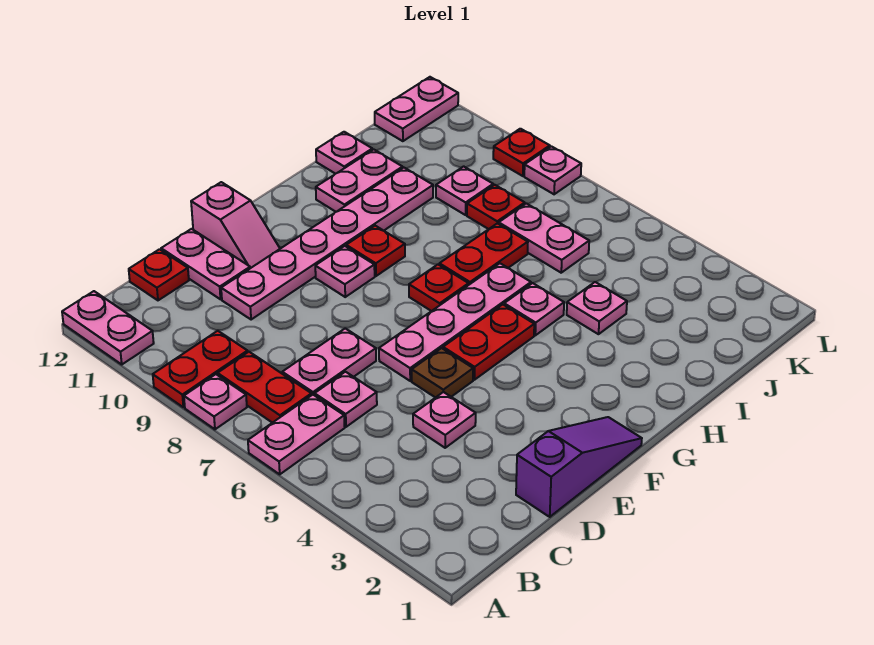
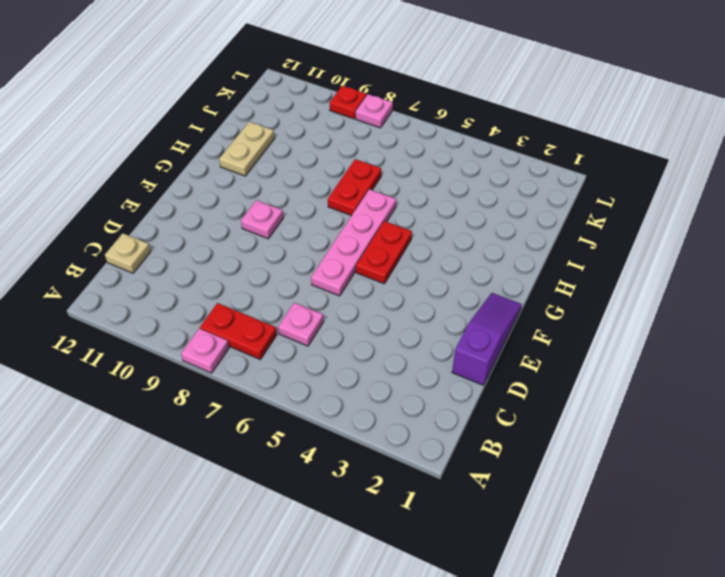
tan plate C12 level 1 -> red plate C12 level 1
tan plate H11:I11 level 1 -> pink plate H11:I11 level 1
none -> pink plate A6:B6 level 1
none -> red plate A9:B9 level 1
none -> pink plate A11:A12 level 1
none -> pink plate C7:D7 level 1

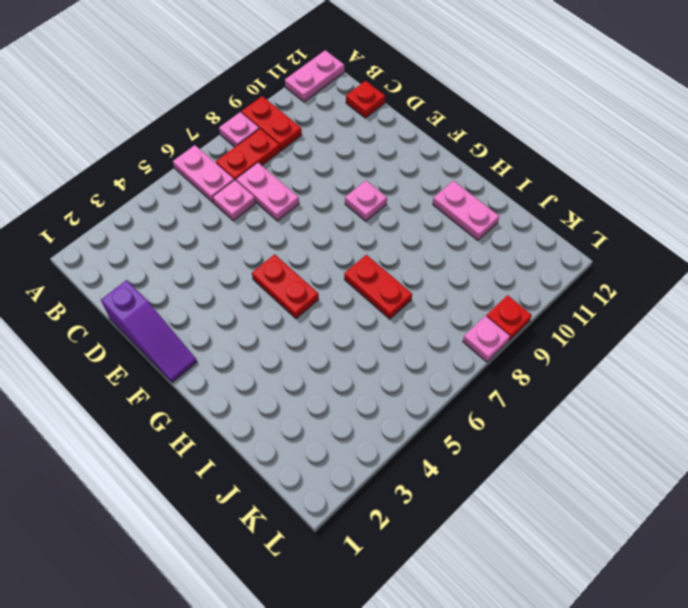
none -> pink plate D4 level 1
none -> pink plate D10:I10 level 1
none -> pink plate D11:D12 level 1
none -> brown plate E5 level 1

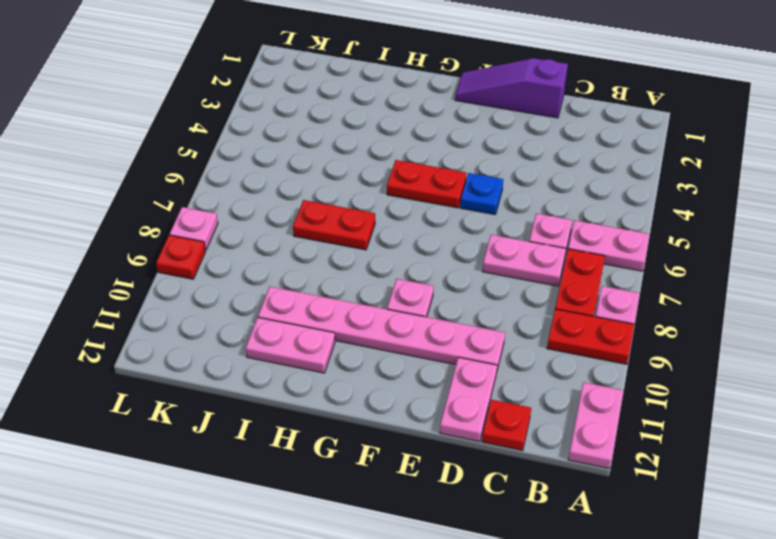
blue plate E5 level 1 -> brown plate E5 level 1
none -> pink plate D4 level 1
none -> pink plate E6:H6 level 1
none -> pink slope E11:E12 level 1 top 12
none -> red plate G7 level 1

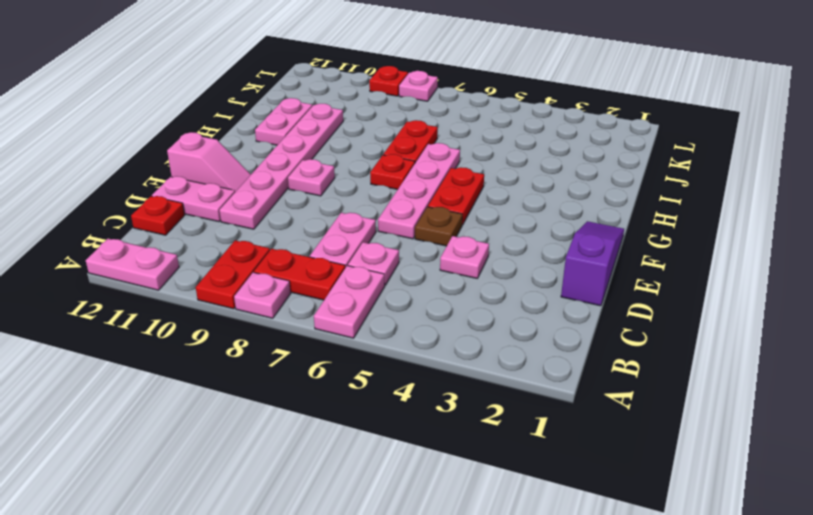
none -> red plate G9 level 1
none -> pink plate H5 level 1
none -> pink plate I4 level 1
none -> pink plate I12 level 1

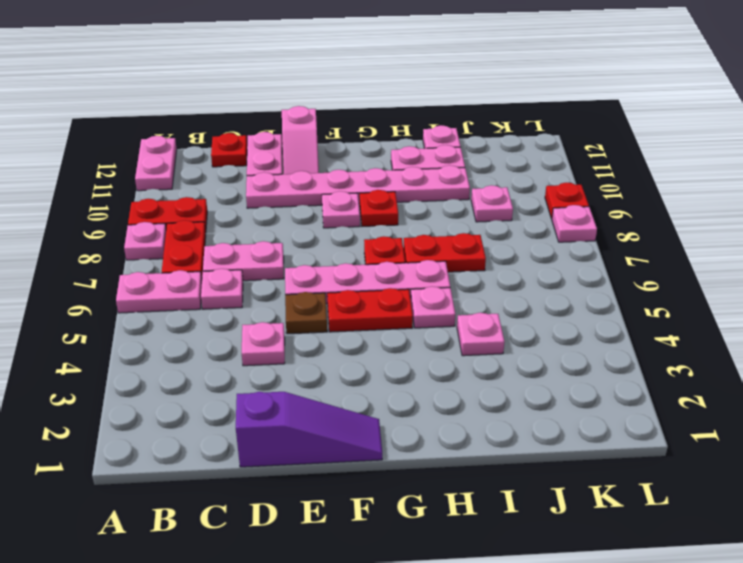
none -> pink plate J6:J7 level 1
none -> red plate J8 level 1
none -> pink plate K12:L12 level 1

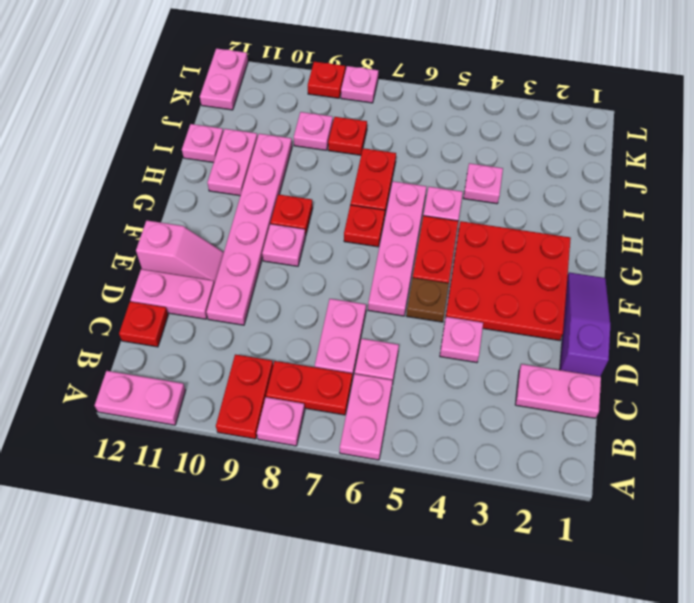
pink plate C1:C2 level 1 -> pink plate J6:J7 level 1
red plate E2:G4 level 1 -> none

